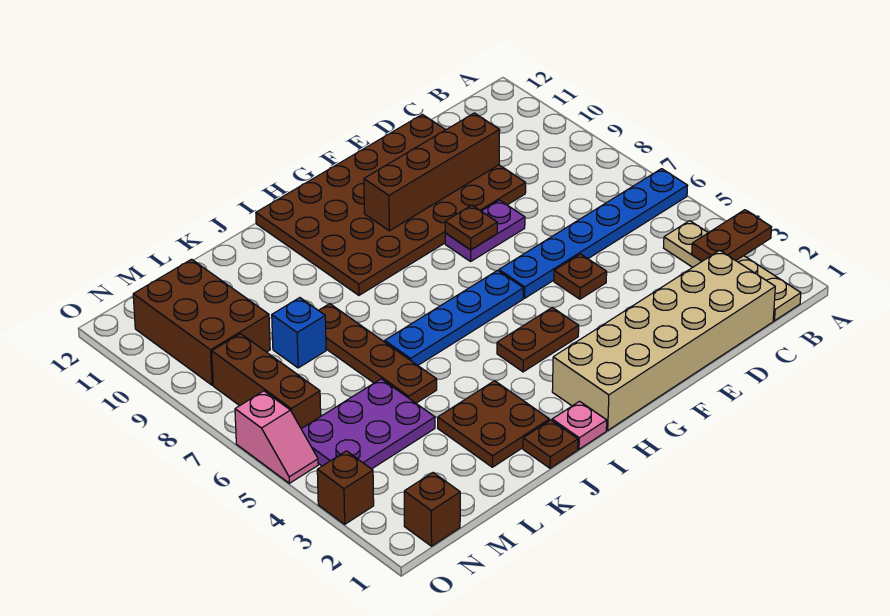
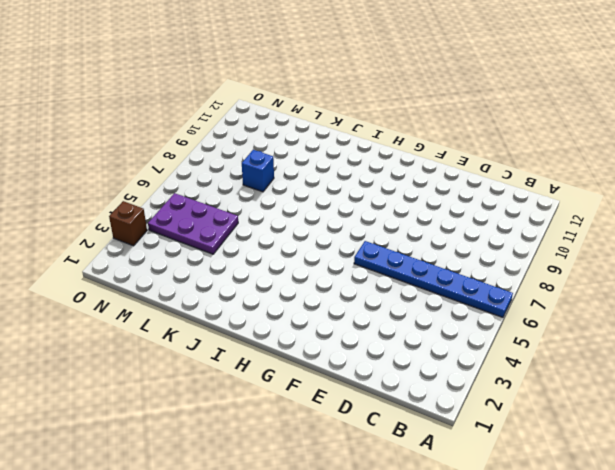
none -> tan plate B1:B4 level 1
none -> tan brick C1:H2 level 1
none -> brown plate D9:I12 level 1

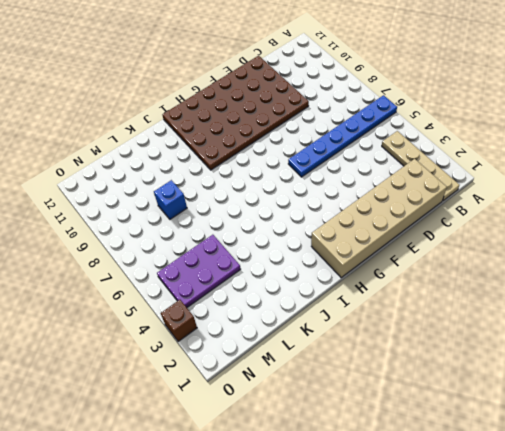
none -> brown plate E5 level 1
none -> purple plate E8:F8 level 1
none -> brown plate G4:H4 level 1

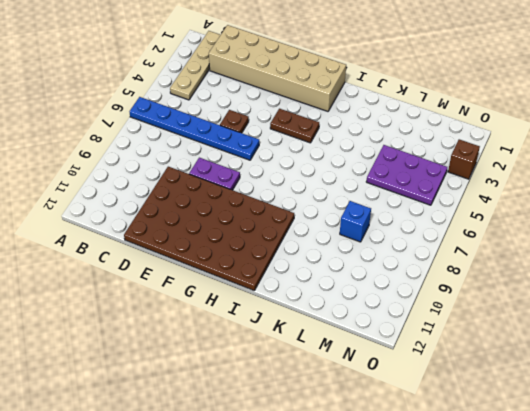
none -> blue plate G6:J6 level 1
none -> pink plate I1 level 1
none -> brown plate J1 level 1

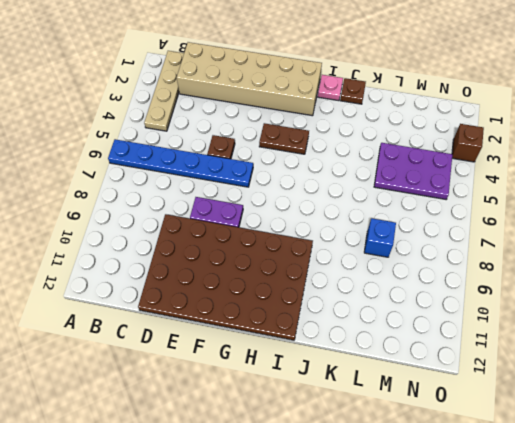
none -> blue plate G6:J6 level 1
none -> brown plate J2:K3 level 1
none -> brown plate K5:K8 level 1

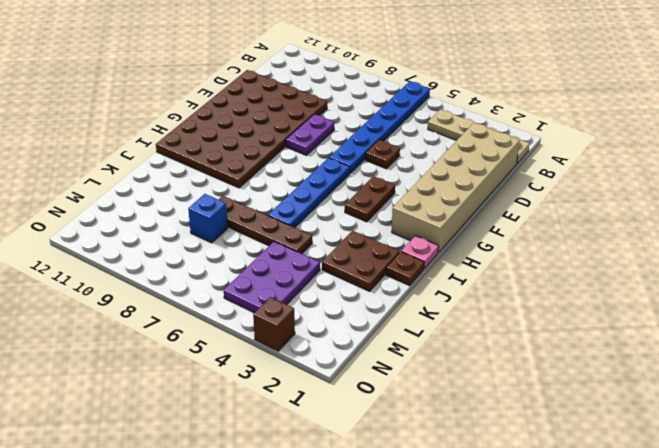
none -> brown brick M9:N11 level 1
none -> brown brick N1 level 1
none -> brown brick N6:N8 level 1

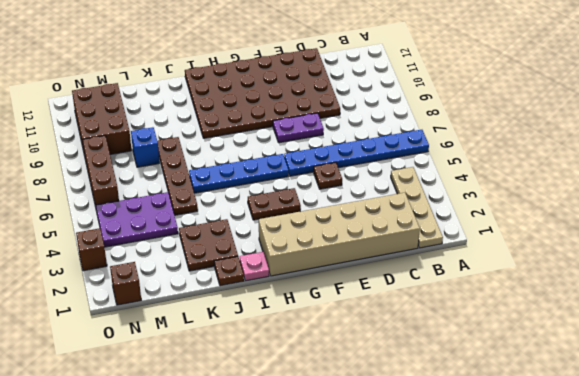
none -> pink slope O5:O6 level 1 top 6
none -> brown plate A3:B3 level 2
none -> brown brick D10:G10 level 2

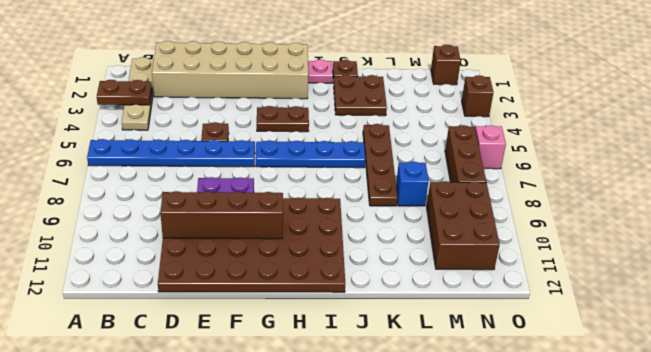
none -> purple plate L4:N5 level 1
none -> brown plate F8 level 2

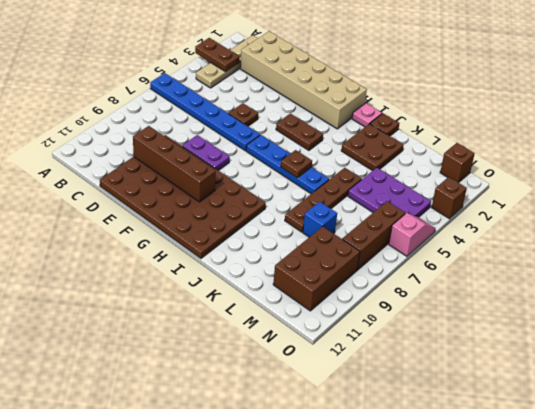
brown plate I6 level 2 -> brown plate F8 level 2

